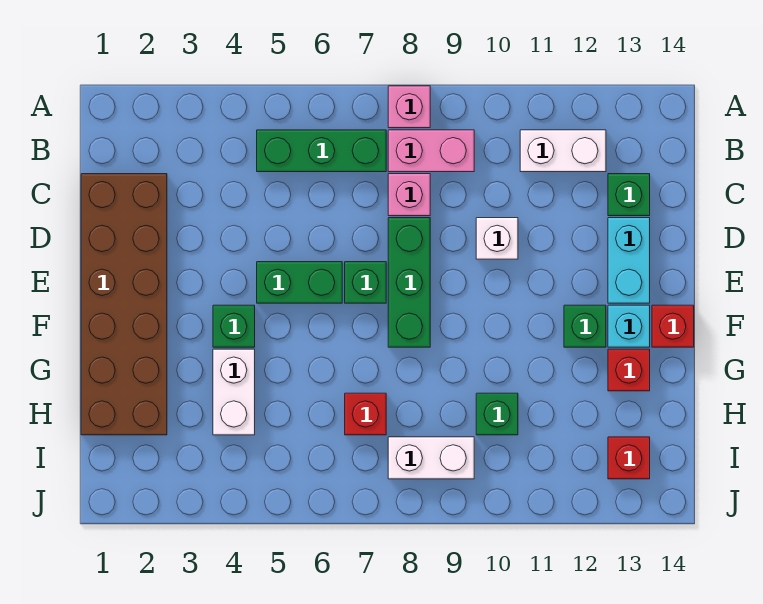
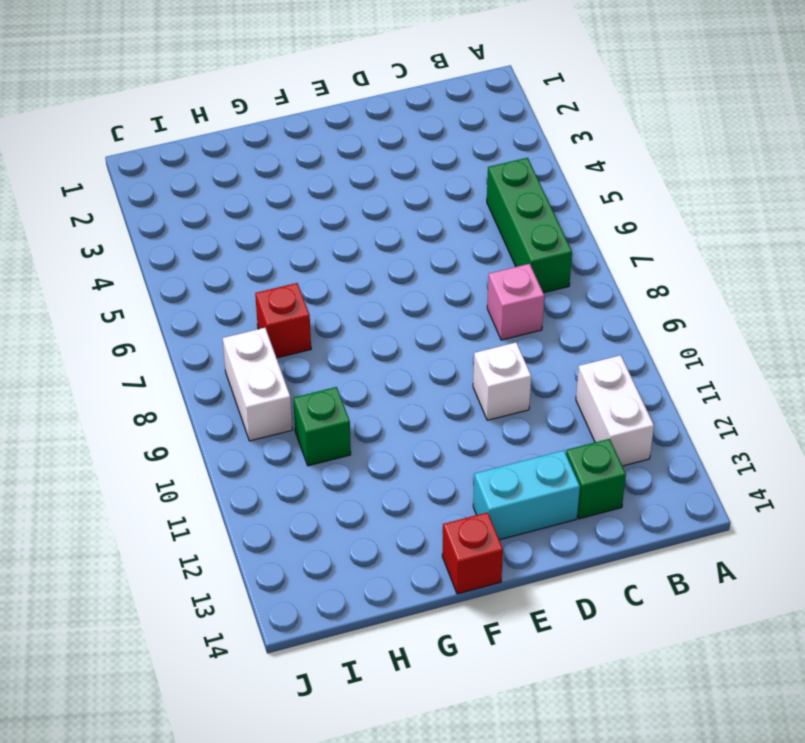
none -> pink brick A8 level 1
none -> pink brick B8:B9 level 1
none -> brown brick C1:H2 level 1

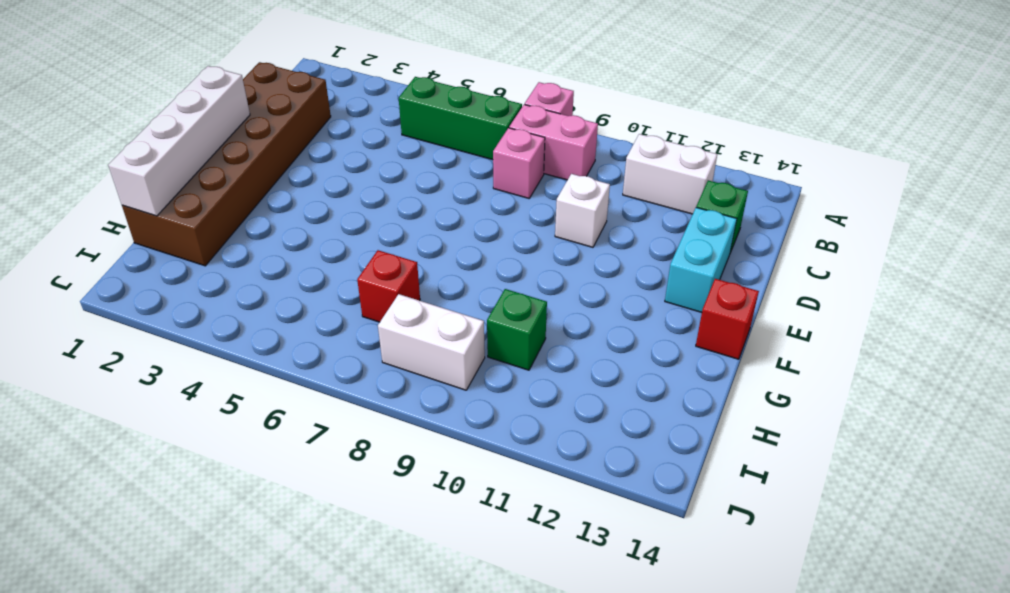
white brick E1:H1 level 2 -> none
none -> green brick D8:F8 level 1
none -> green brick E5:E6 level 1
none -> green brick E7 level 1

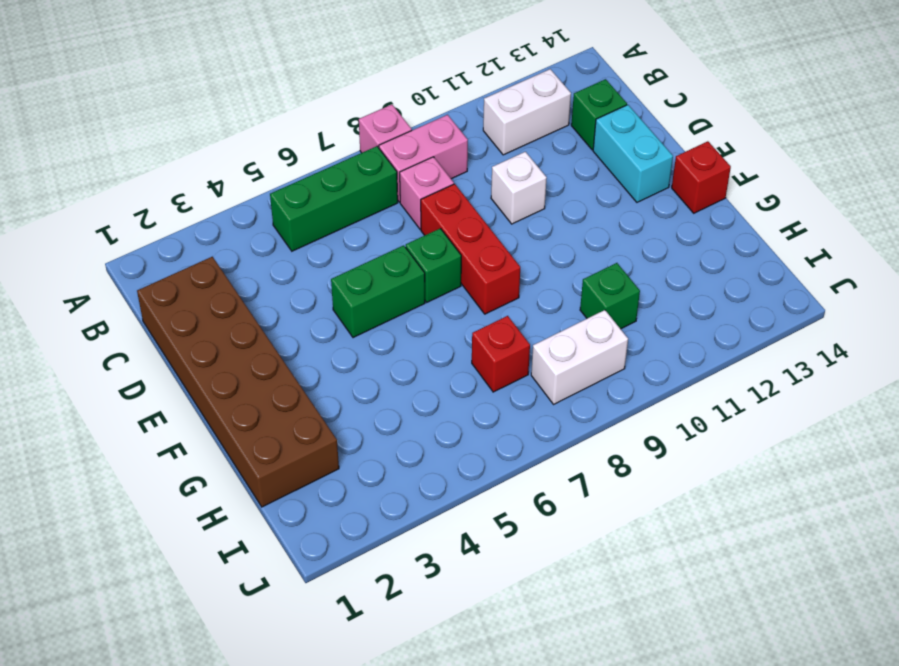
red brick D8:F8 level 1 -> green brick D8:F8 level 1
none -> green brick F4 level 1
none -> green brick F12 level 1
none -> cyan brick F13 level 1

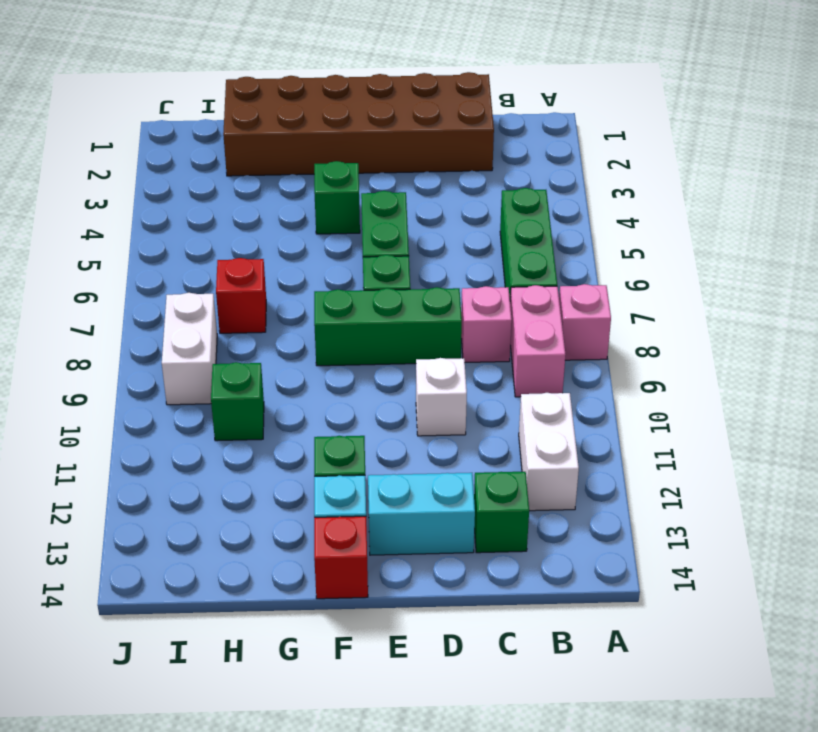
none -> white brick G4:H4 level 1
none -> red brick G13 level 1
none -> red brick I13 level 1

